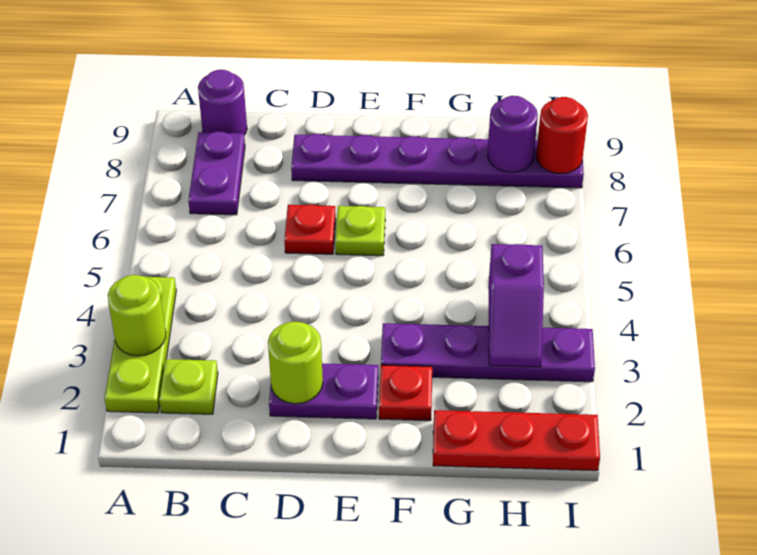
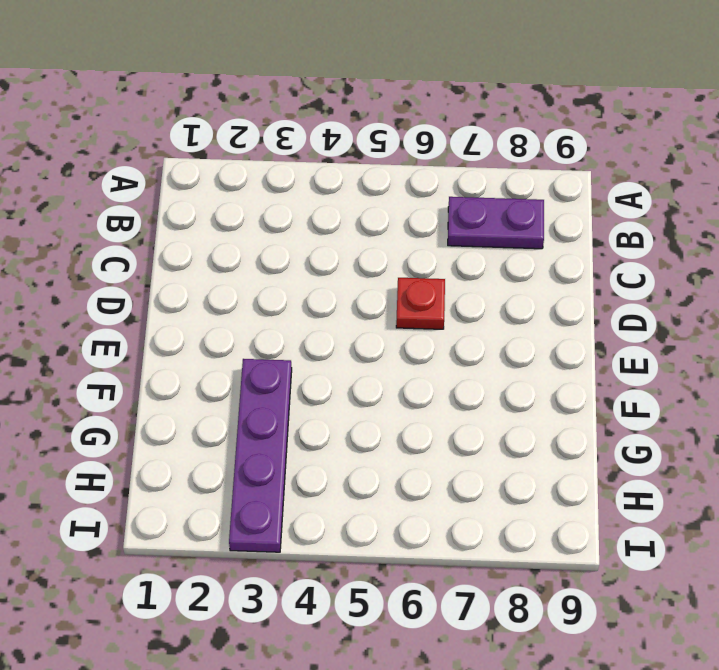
none -> lime plate A2:A4 level 1
none -> lime plate B2 level 1
none -> purple round brick B9 level 1

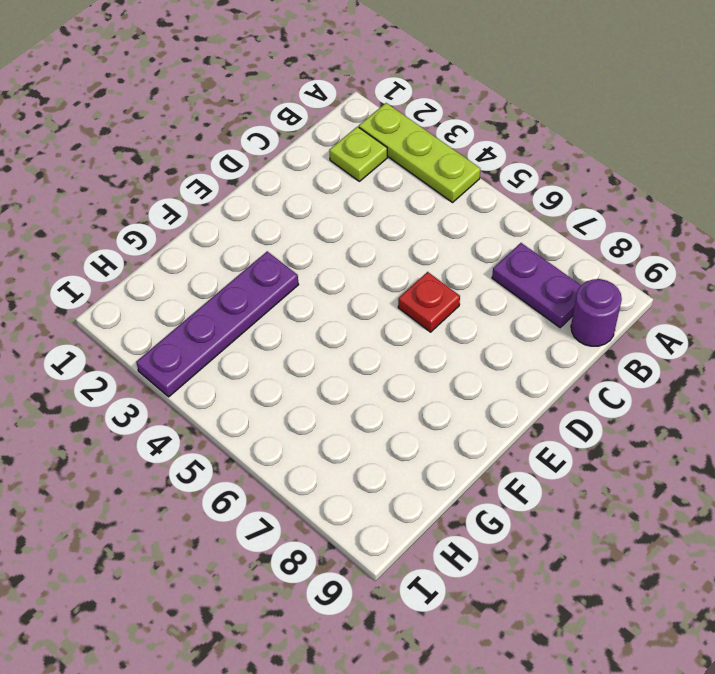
none -> purple plate D2:E2 level 1
none -> purple plate D8:I8 level 1
none -> lime plate E6 level 1

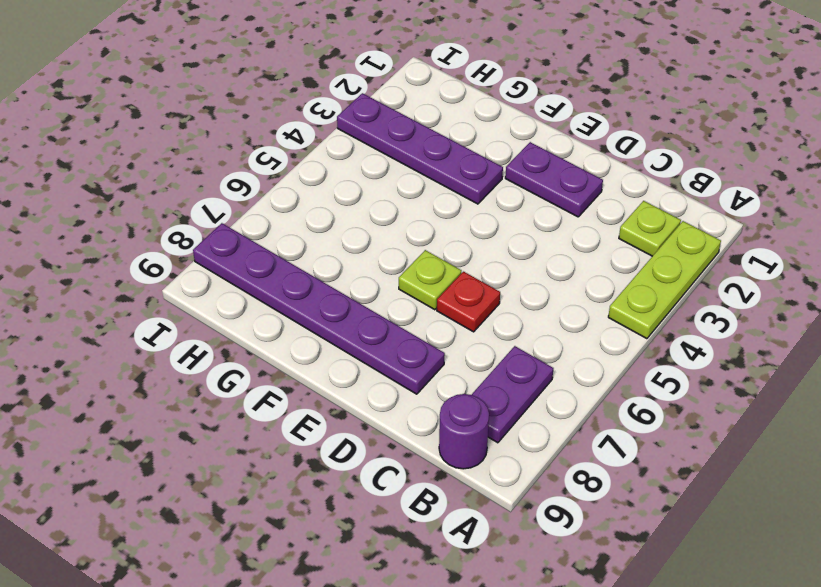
none -> red plate F2 level 1
none -> red plate G1:I1 level 1
none -> lime round brick A3 level 2

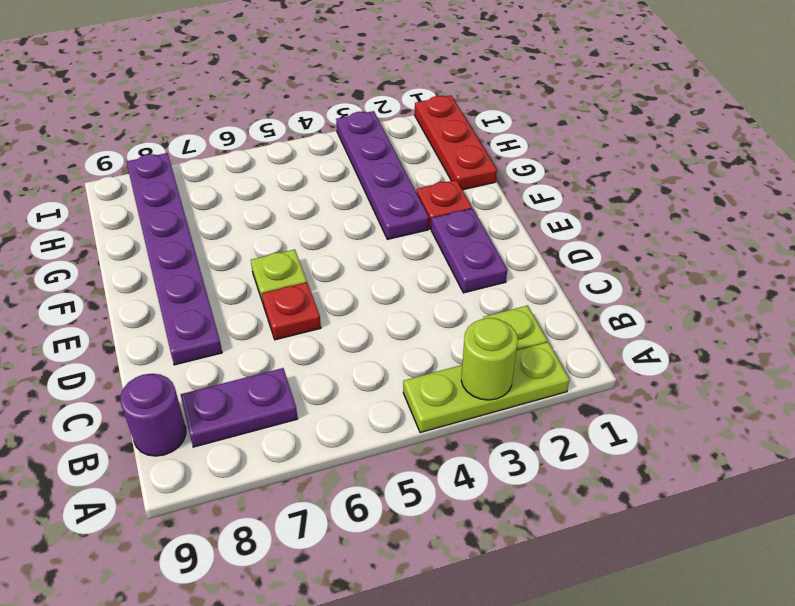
none -> lime round brick D2 level 2
none -> purple slope H3:H4 level 2 top 4
none -> purple round brick H8 level 2

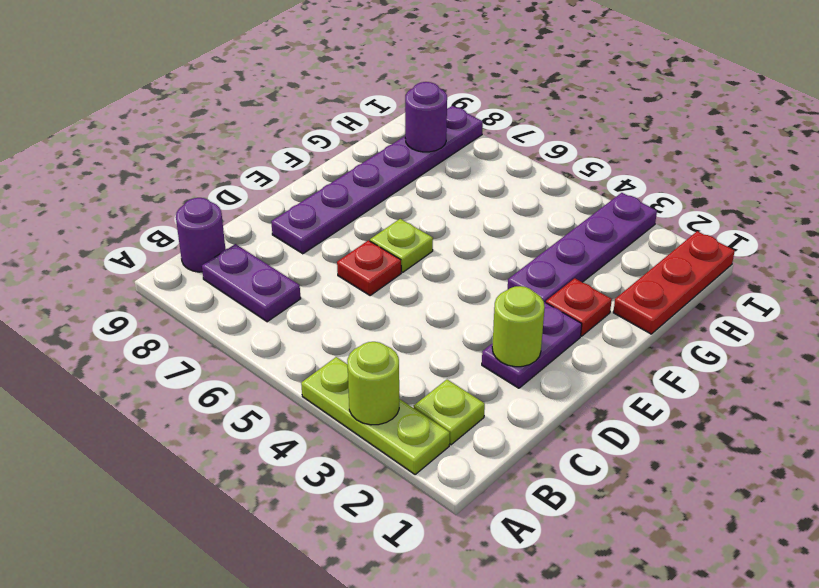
none -> purple slope H3:H4 level 2 top 4
none -> red round brick I8 level 2

